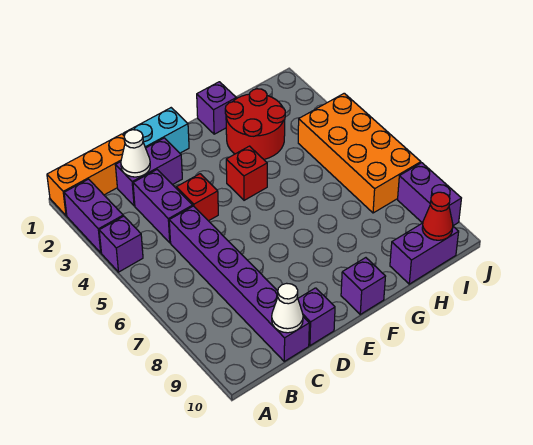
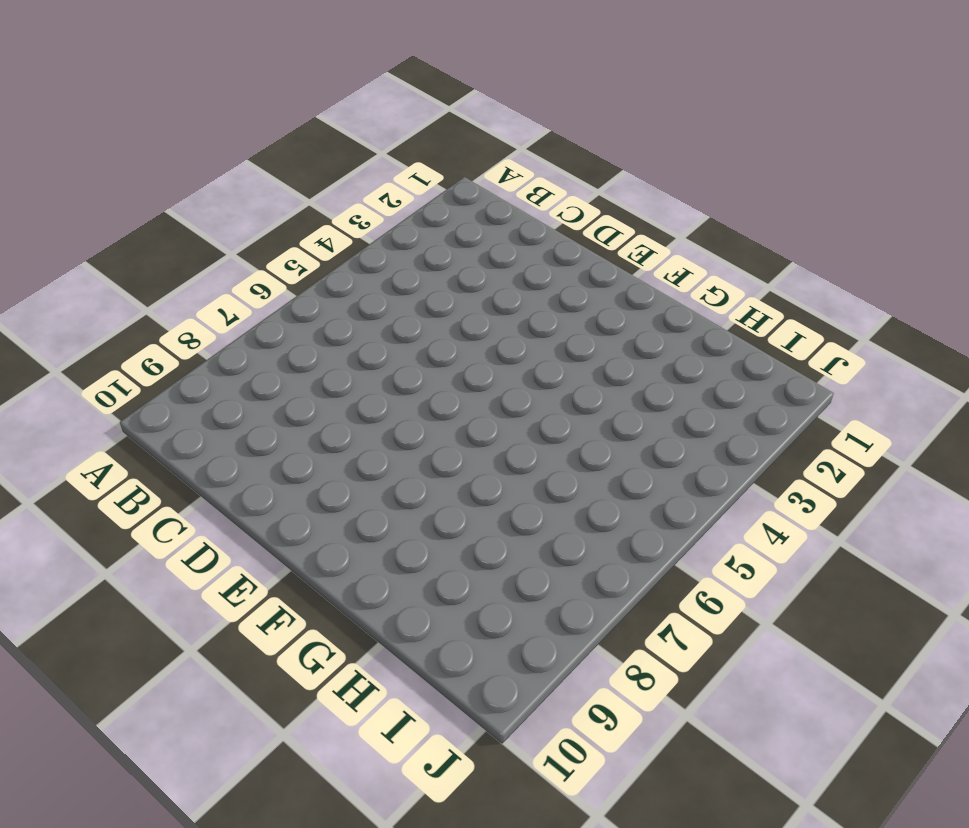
none -> orange brick A1:C1 level 1
none -> purple brick A2:A3 level 1
none -> purple brick A4 level 1

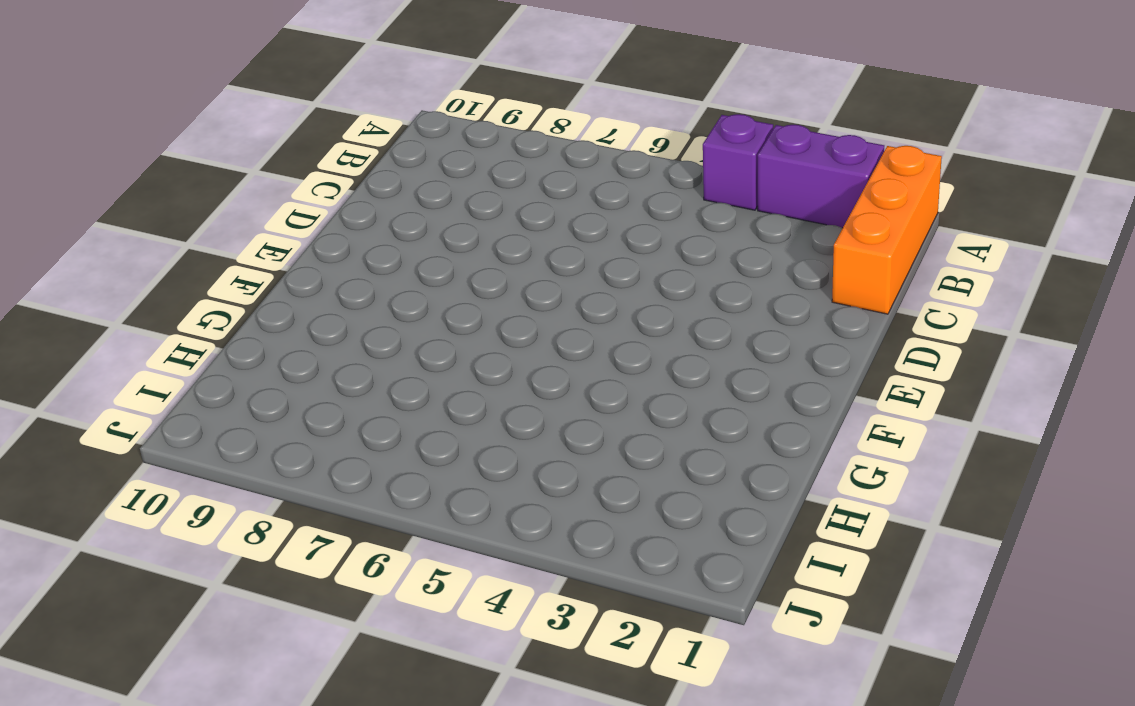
none -> purple brick C2:D2 level 1
none -> purple brick C3:C4 level 1
none -> purple brick C5:C10 level 1

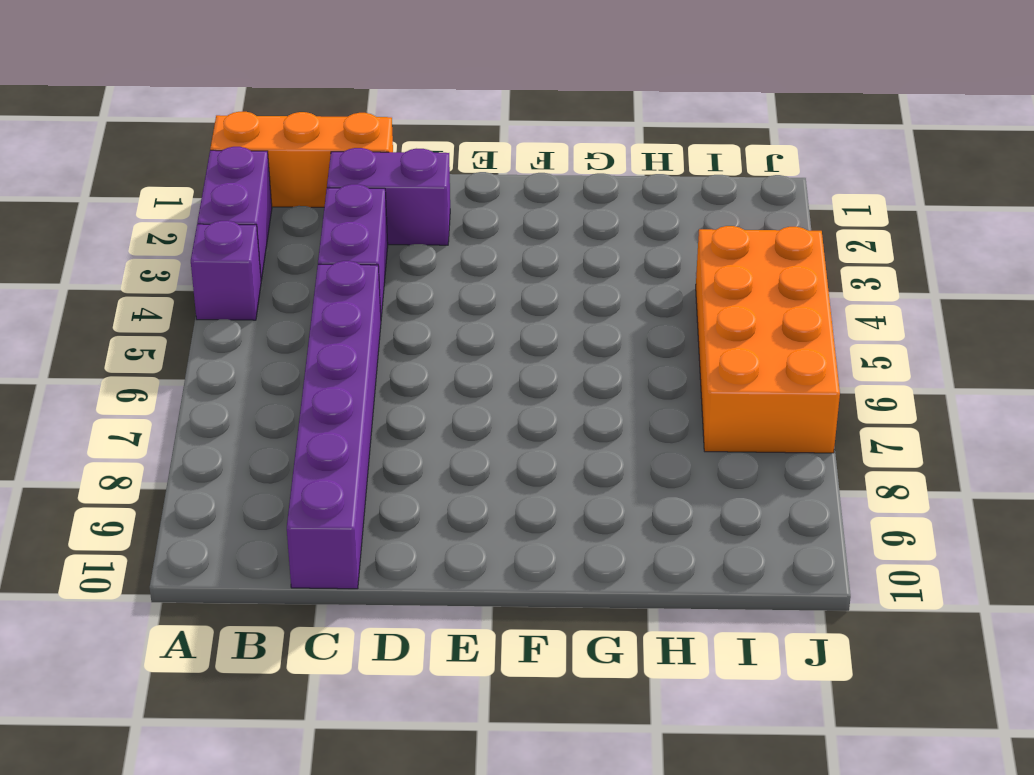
none -> cyan brick D1:E1 level 1
none -> red brick D4 level 1
none -> purple brick D10 level 1

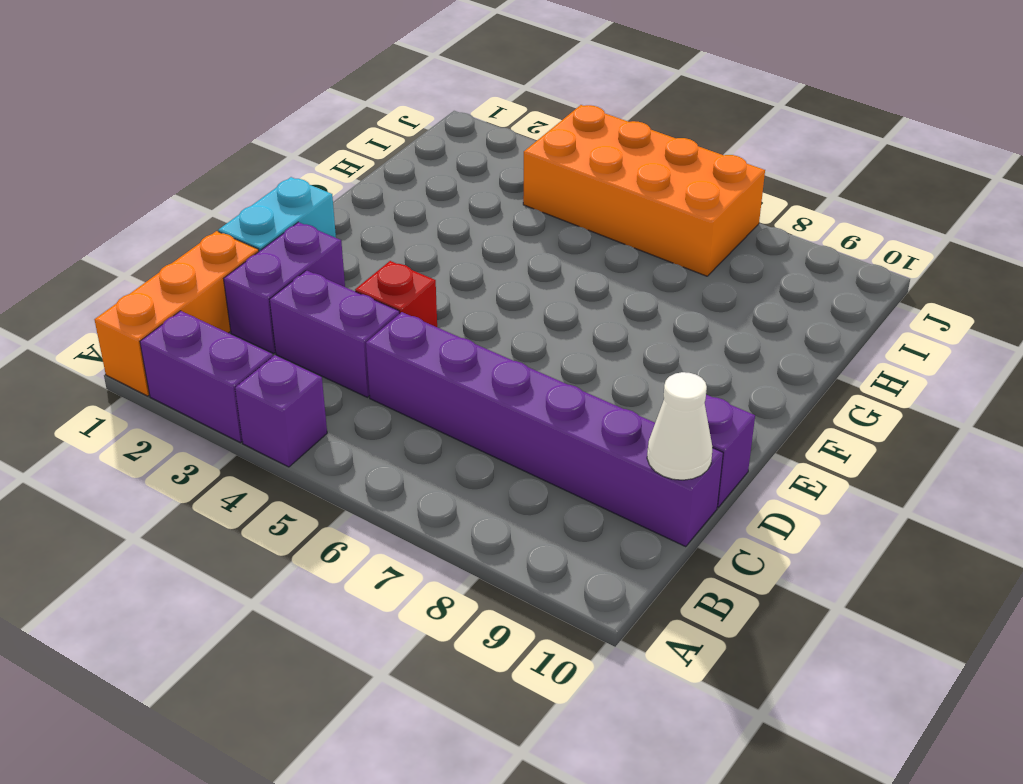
none -> red brick F4 level 1
none -> purple brick F10 level 1
none -> purple brick G1 level 1

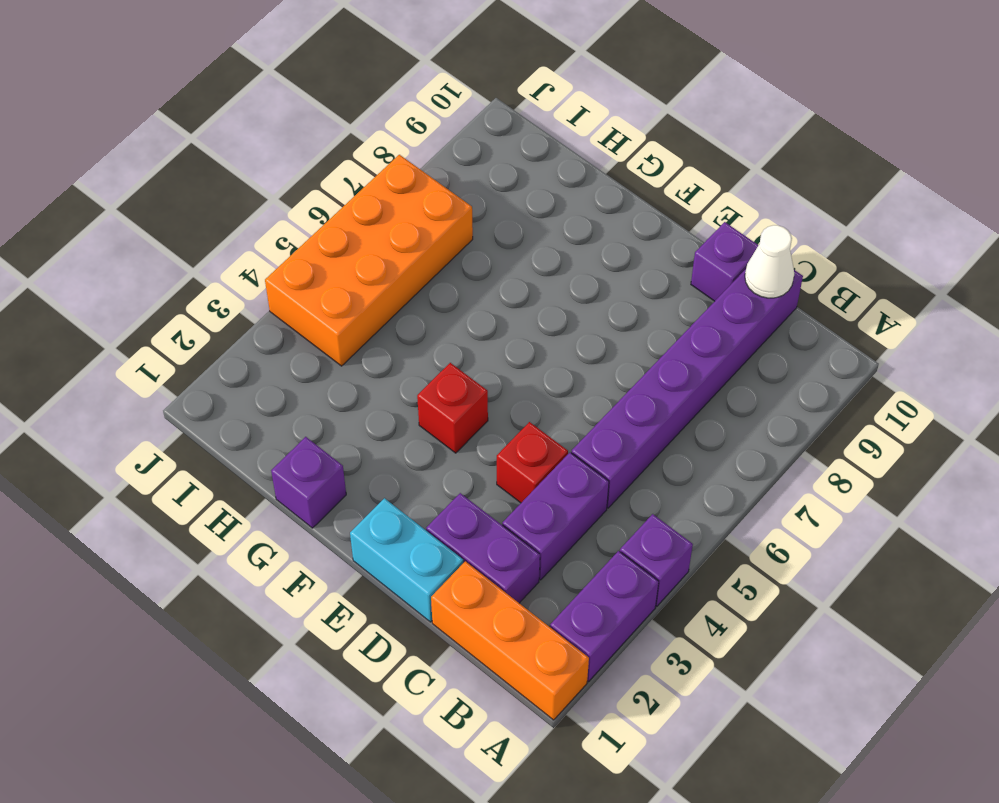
none -> purple brick F10 level 1
none -> red round brick G2:H3 level 1
none -> purple brick H10:I10 level 1

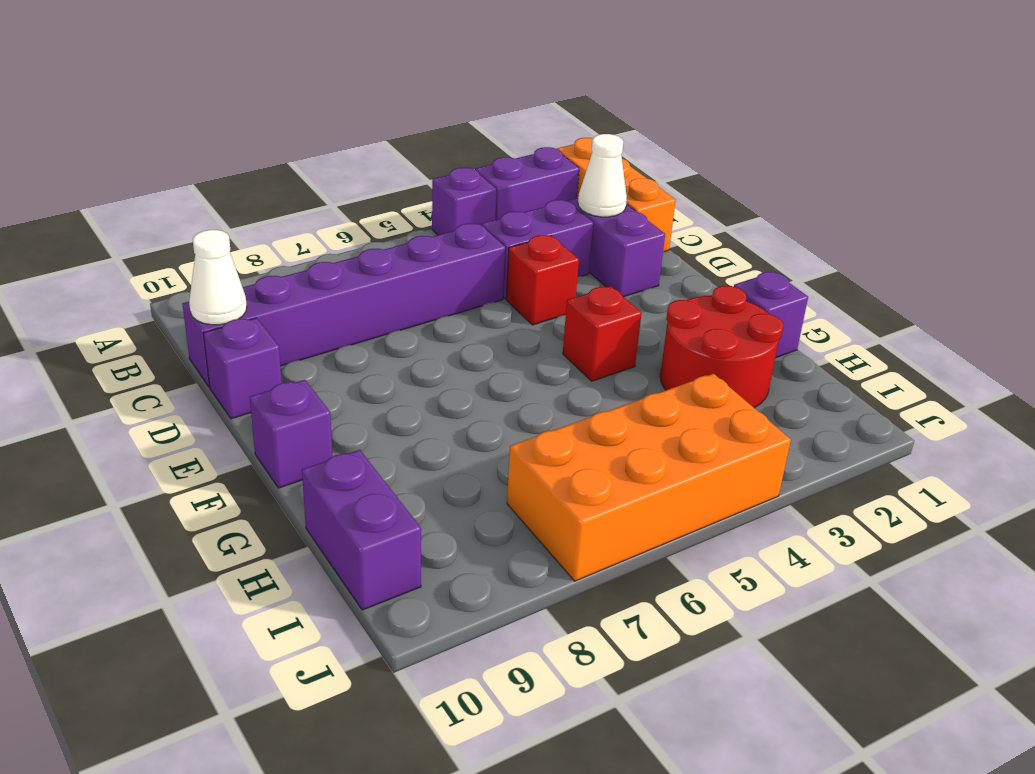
none -> cyan brick D1:E1 level 1
none -> purple brick J8:J9 level 1
none -> red cone I10 level 2

